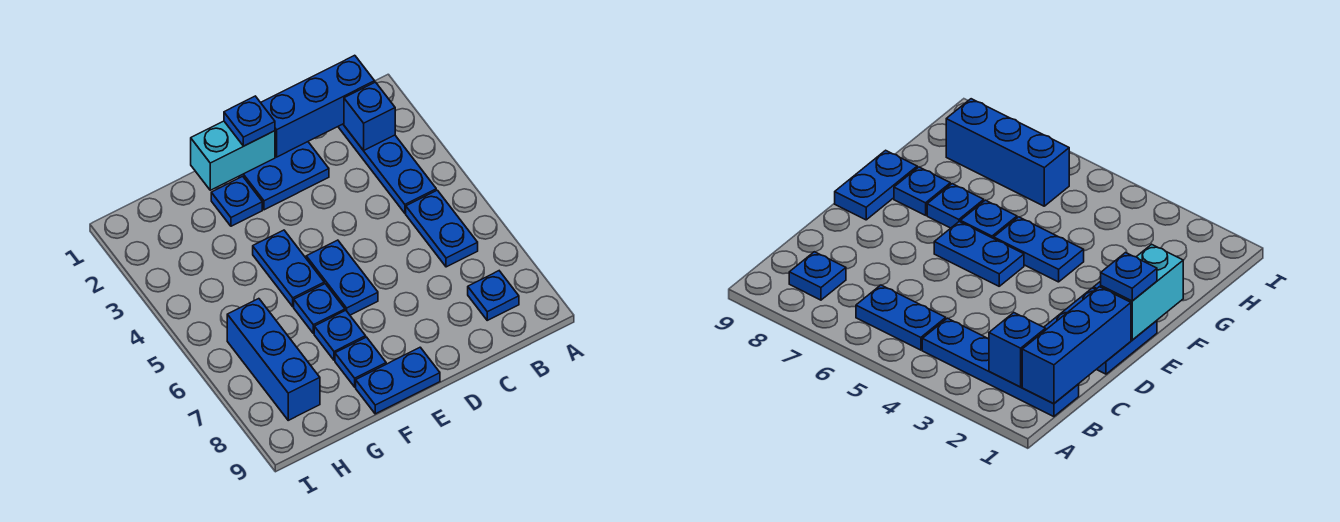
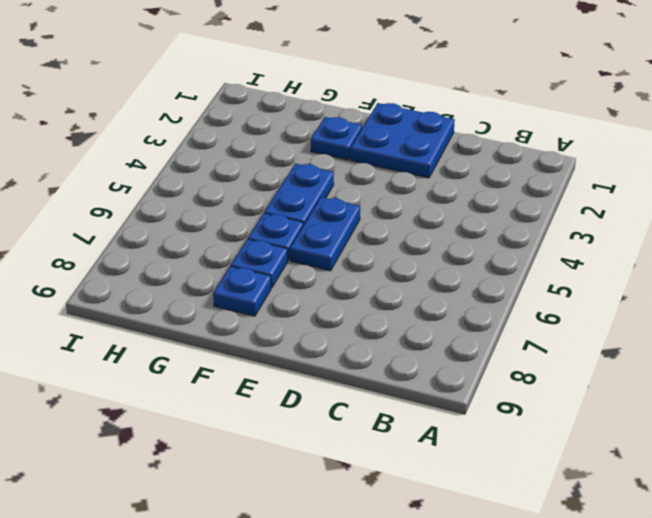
none -> blue plate B1:B4 level 1
none -> blue plate B5:B6 level 1
none -> blue plate B8 level 1

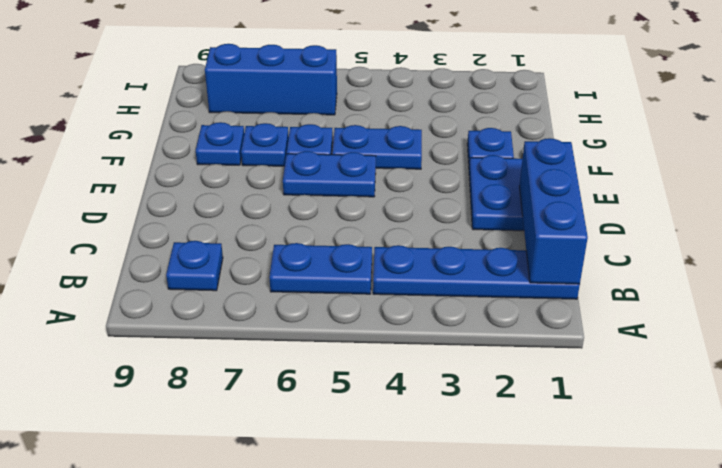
none -> blue plate E9:F9 level 1
none -> blue brick B2 level 2
none -> cyan brick E1:F1 level 2

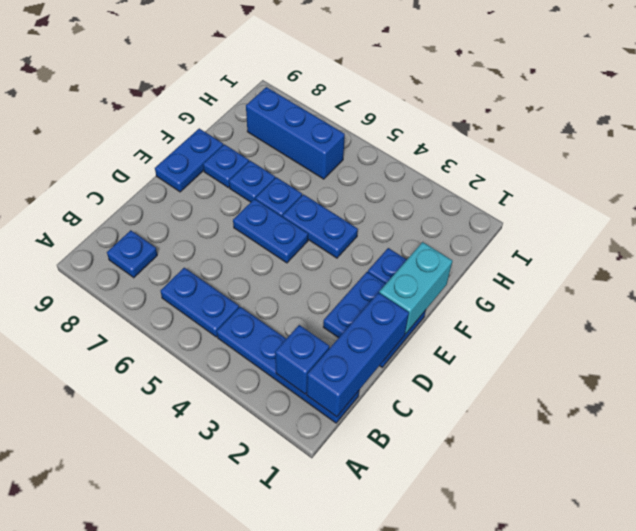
none -> blue plate E1 level 3

